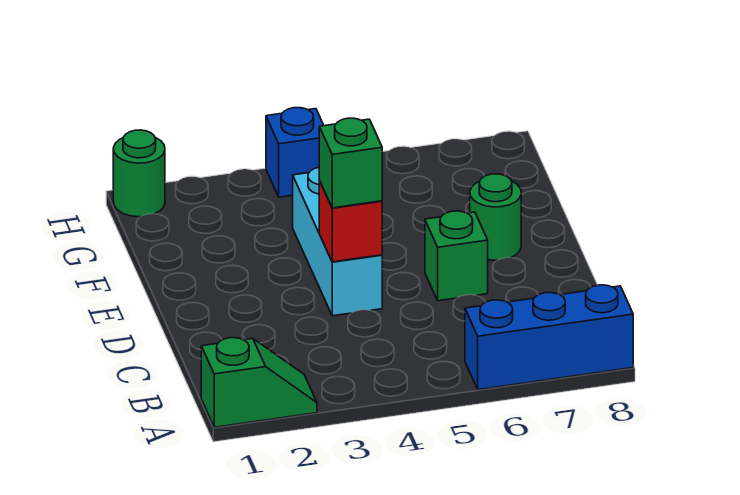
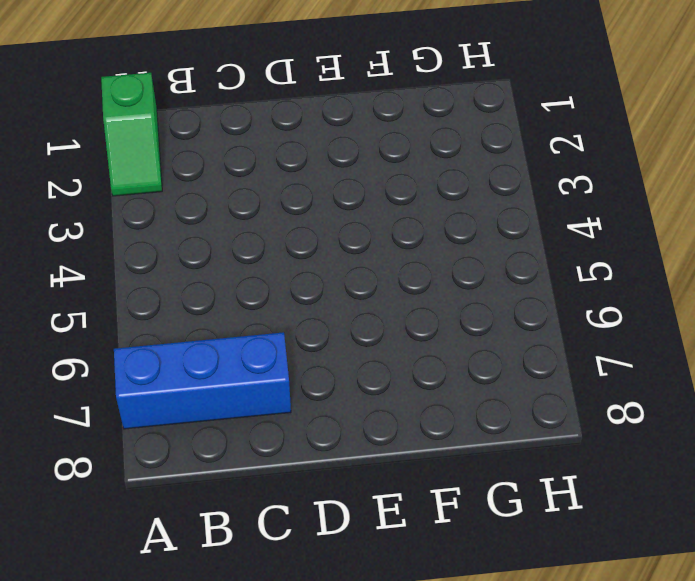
blue brick A7:C7 level 1 -> blue brick A6:A8 level 1
none -> cyan brick D4:F4 level 1
none -> green brick D6 level 1

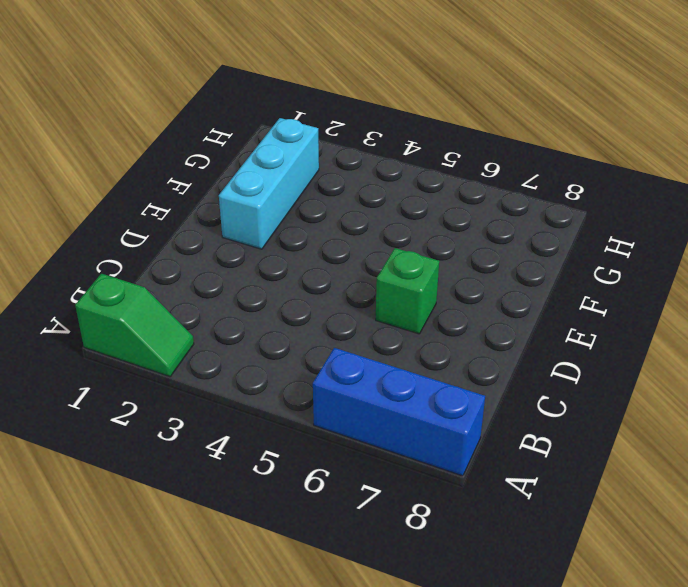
cyan brick E2:G2 level 1 -> cyan brick D4:F4 level 1
none -> green round brick E7 level 1
none -> green round brick H1 level 1

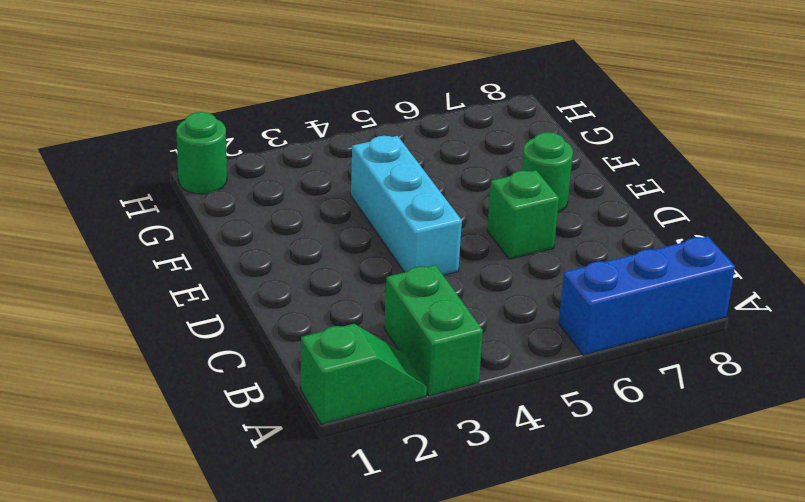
green brick A3:B3 level 1 -> none
none -> blue brick H4 level 1
none -> red brick D4 level 2

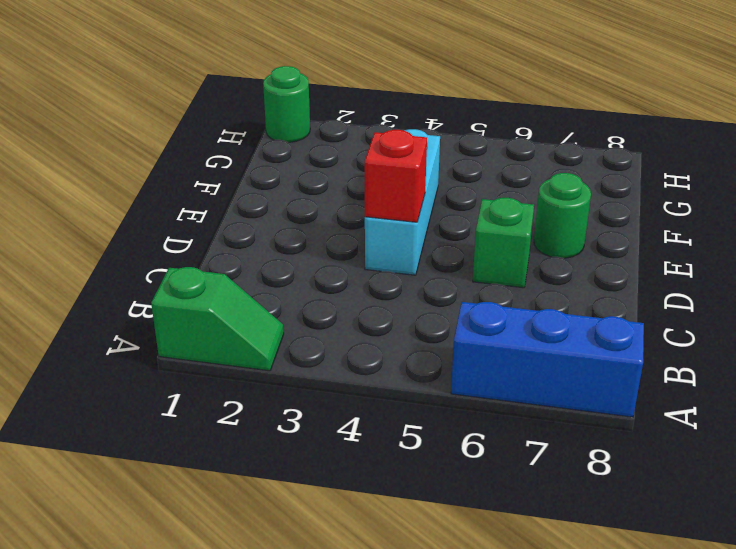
none -> blue brick H4 level 1
none -> green brick D4 level 3

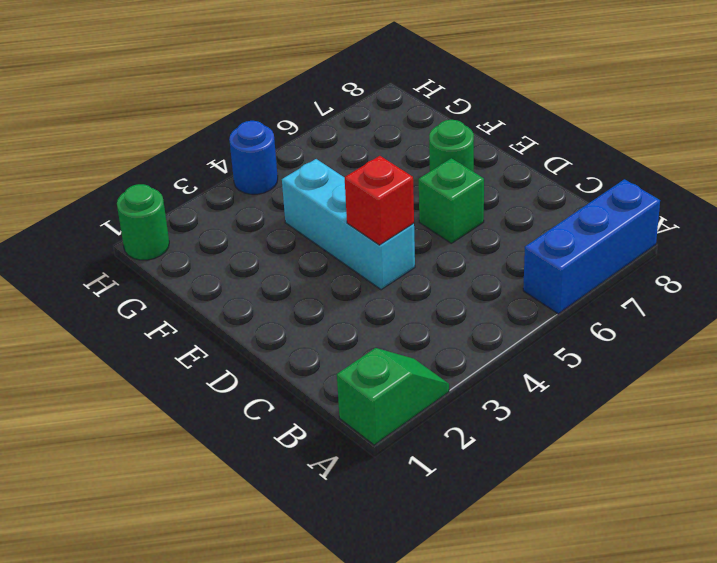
blue round brick H4 level 1 -> blue brick H4 level 1
none -> green brick D4 level 3

